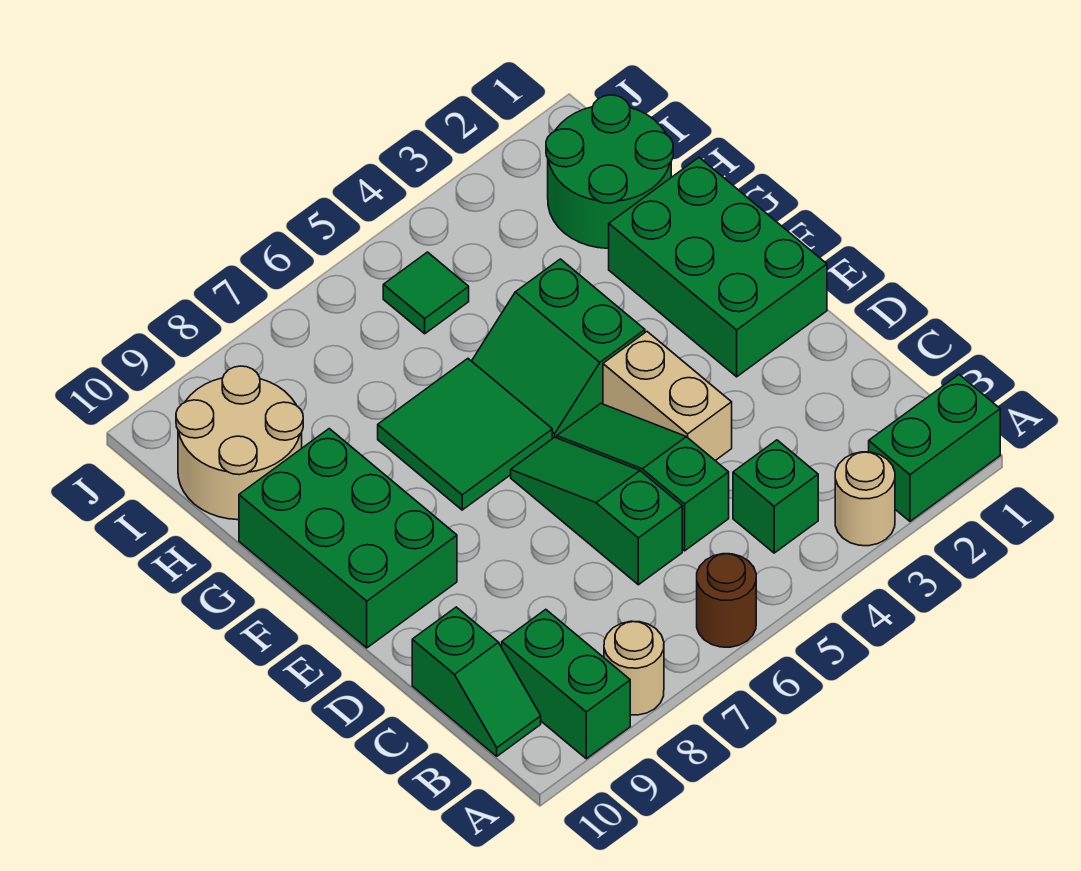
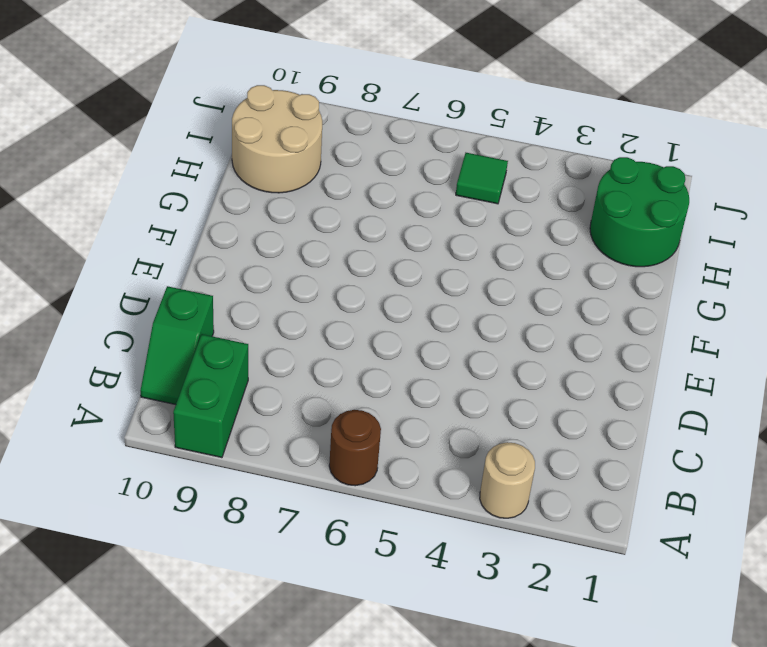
none -> green brick A1:A2 level 1
none -> tan round brick A8 level 1
none -> green brick B4 level 1

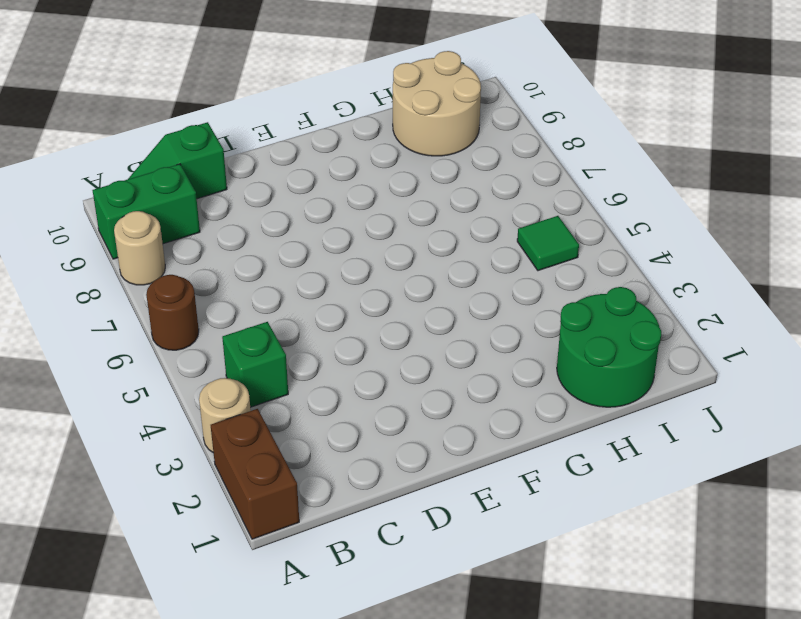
brown brick A1:A2 level 1 -> green brick A1:A2 level 1
none -> green slope C5:E5 level 1 top C
none -> green slope C6:E6 level 1 top C
none -> tan brick D4:E4 level 1

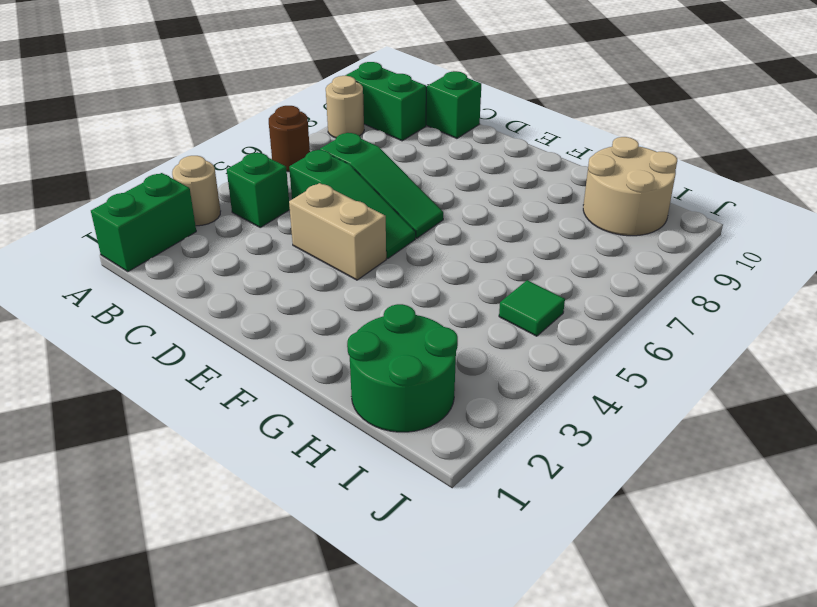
none -> green brick E1:G2 level 1
none -> green brick E9:G10 level 1
none -> green slope F4:G5 level 1 top 4

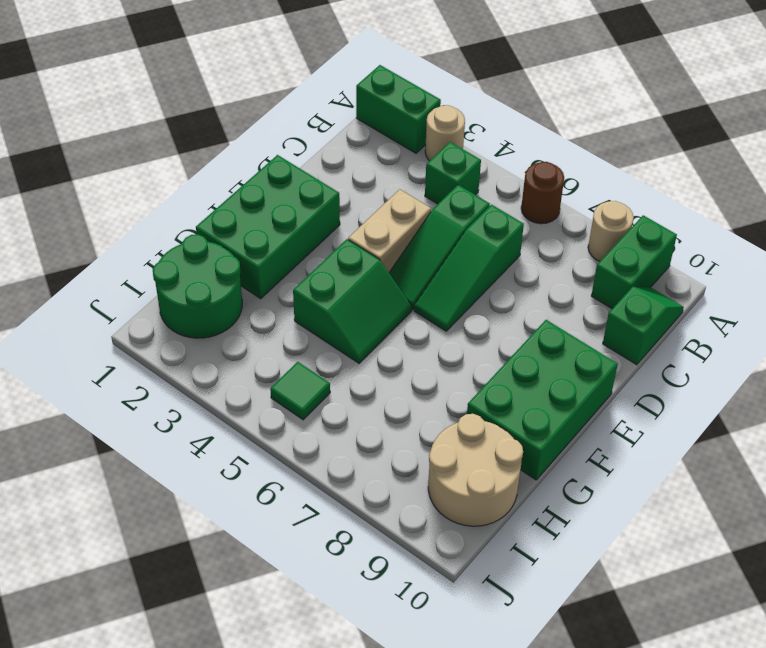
none -> green tile F6:G7 level 1

